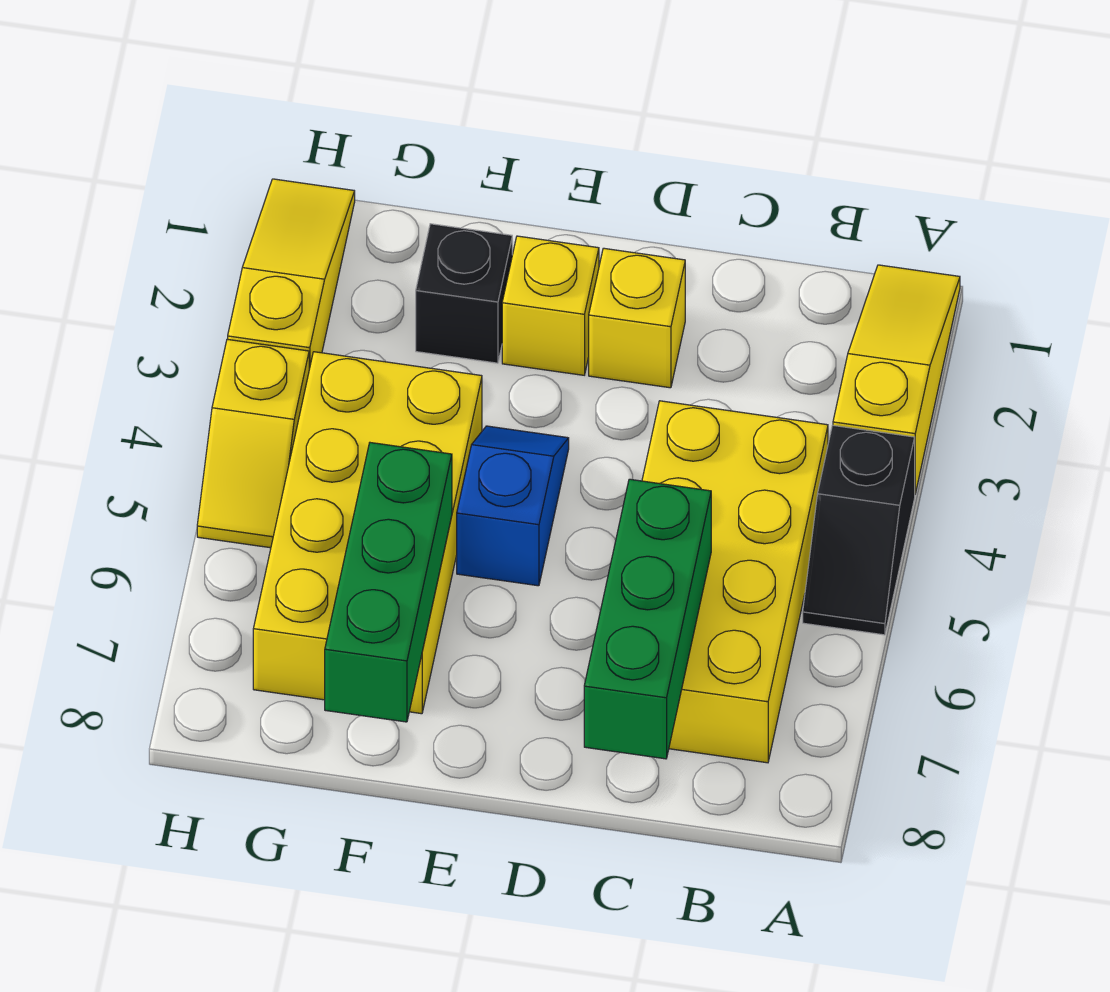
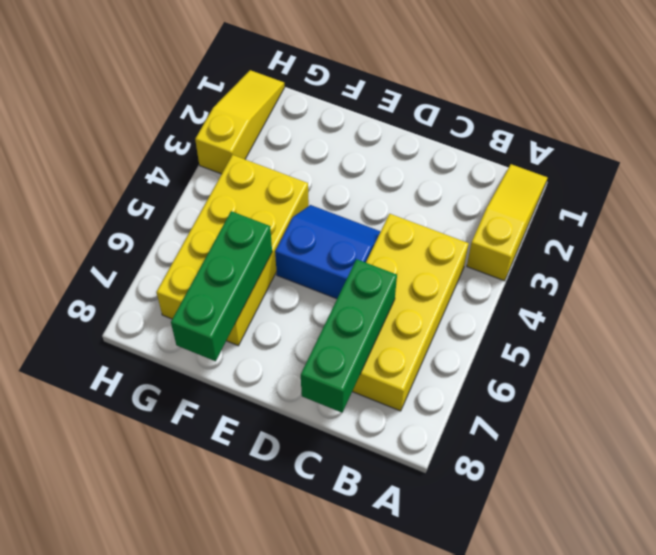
blue slope D4:E5 level 1 top 5 -> blue slope E4:E5 level 1 top 5
none -> black slope A4:A5 level 1 top 4
none -> yellow brick D2 level 1
none -> yellow brick E2 level 1

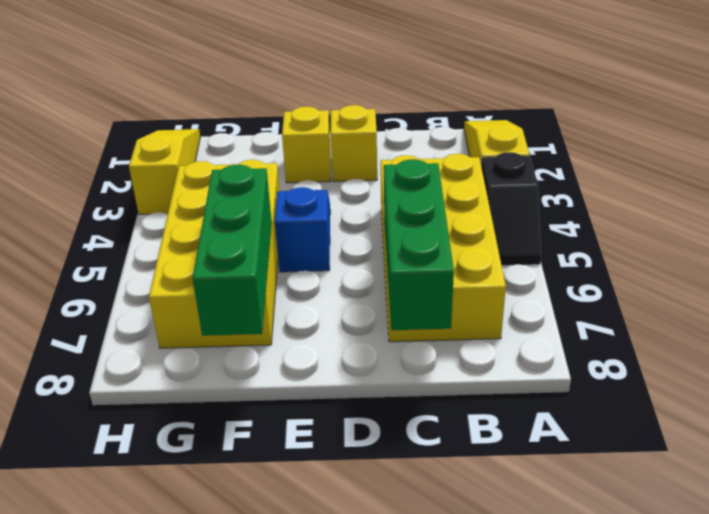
none -> black brick F2 level 1
none -> yellow slope H4:H5 level 1 top 4

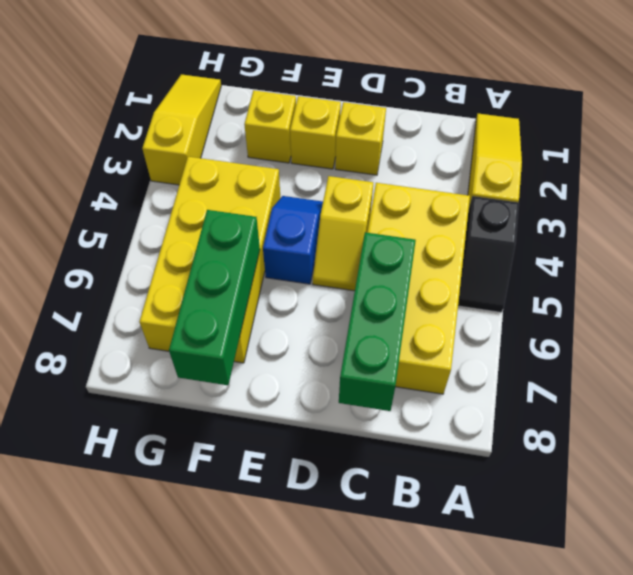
yellow slope D4:D5 level 1 top 4 -> yellow slope H4:H5 level 1 top 4
yellow brick F2 level 1 -> black brick F2 level 1

